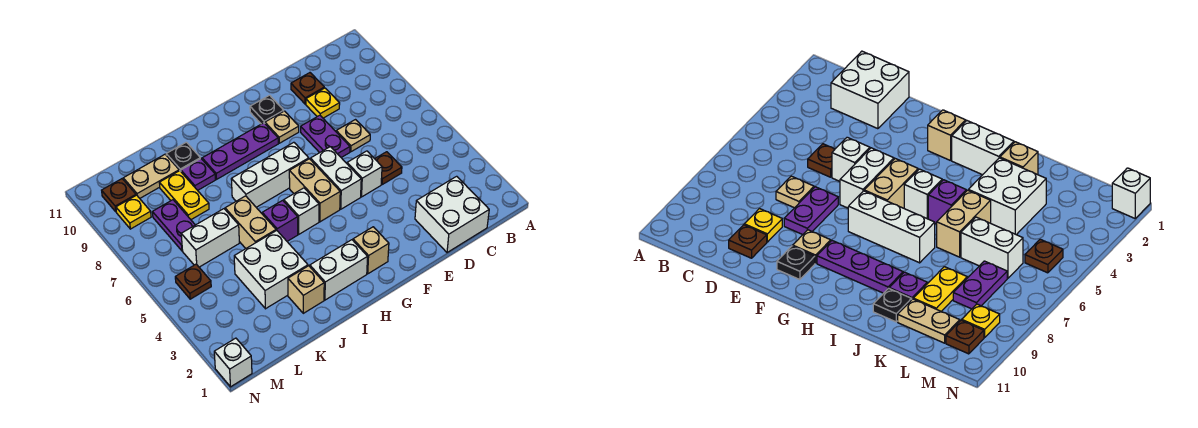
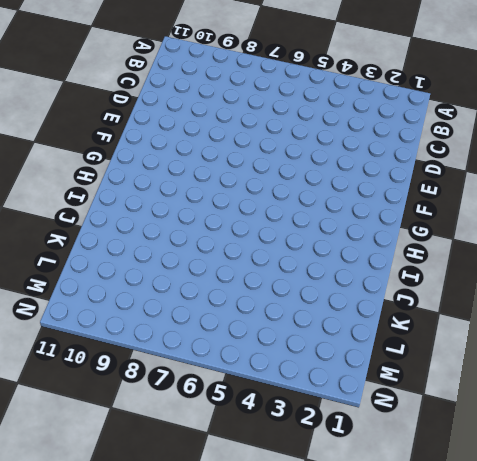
none -> white brick C1:D2 level 1
none -> brown plate D5 level 1
none -> tan plate D7 level 1
none -> yellow plate D9 level 1

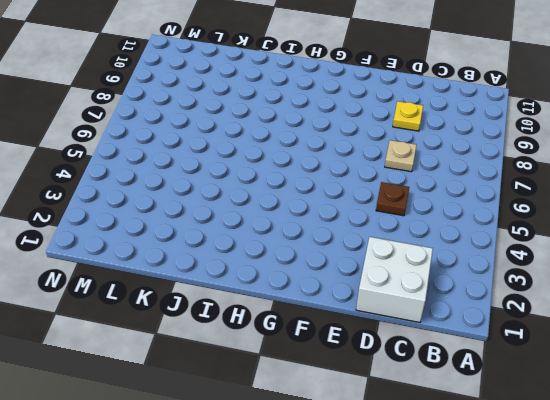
none -> brown plate D10 level 1
none -> white brick E5 level 1
none -> purple plate E7:E8 level 1
none -> white brick F5:F6 level 1

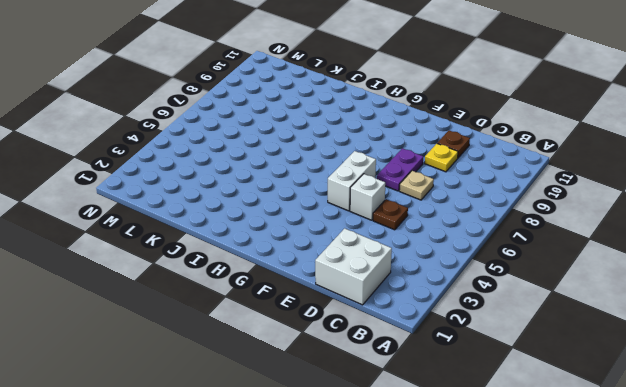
none -> tan plate F9 level 1
none -> black plate F10 level 1
none -> tan brick G2 level 1
none -> tan brick G5:G6 level 1

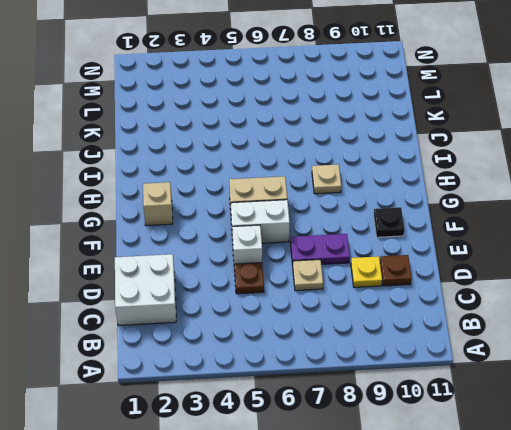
tan plate H8 level 1 -> tan plate F9 level 1
none -> white brick G7:I7 level 1
none -> purple plate G9:I9 level 1
none -> white brick H2:I2 level 1
none -> white brick H5 level 1

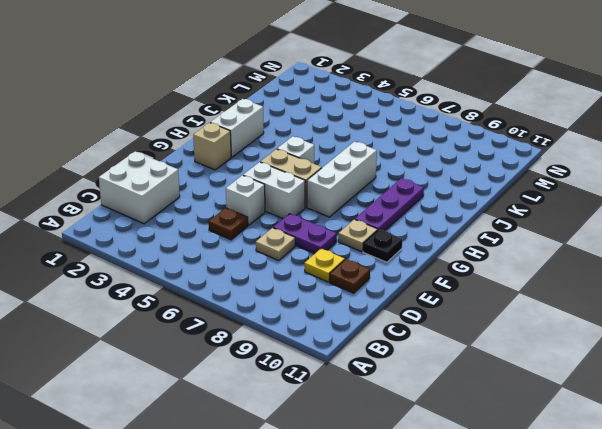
none -> purple brick I5 level 1
none -> tan brick J2 level 1
none -> white brick J3:K4 level 1
none -> tan brick J5:J6 level 1

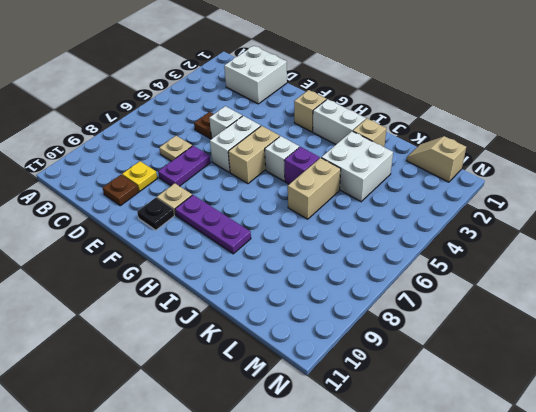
tan slope L1:M1 level 1 top M -> none
none -> white brick G7:I7 level 1
none -> purple plate J9 level 1
none -> black plate J10 level 1
none -> white brick K6:L6 level 1

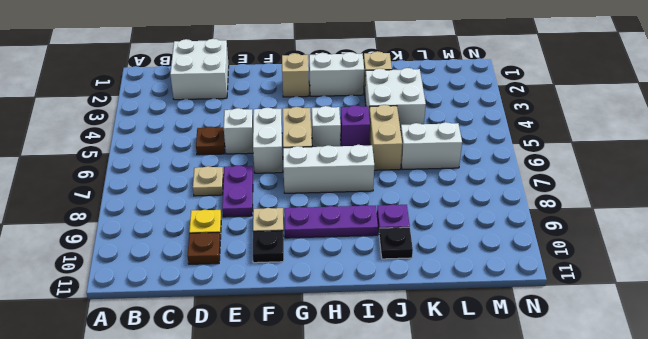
none -> yellow plate K8:K9 level 1
none -> tan plate K10:L10 level 1
none -> purple plate L7:L8 level 1
none -> brown plate M5 level 1

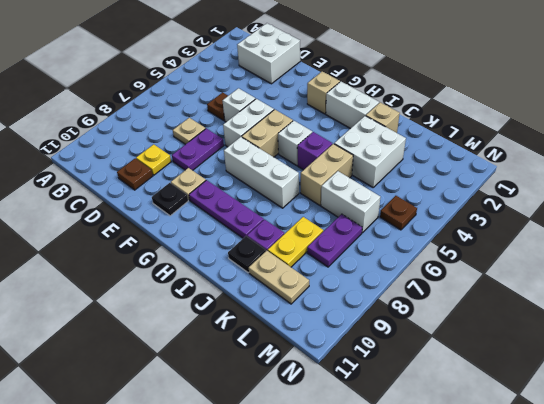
none -> yellow plate M9 level 1
none -> brown plate M10 level 1
none -> white brick N1 level 1

